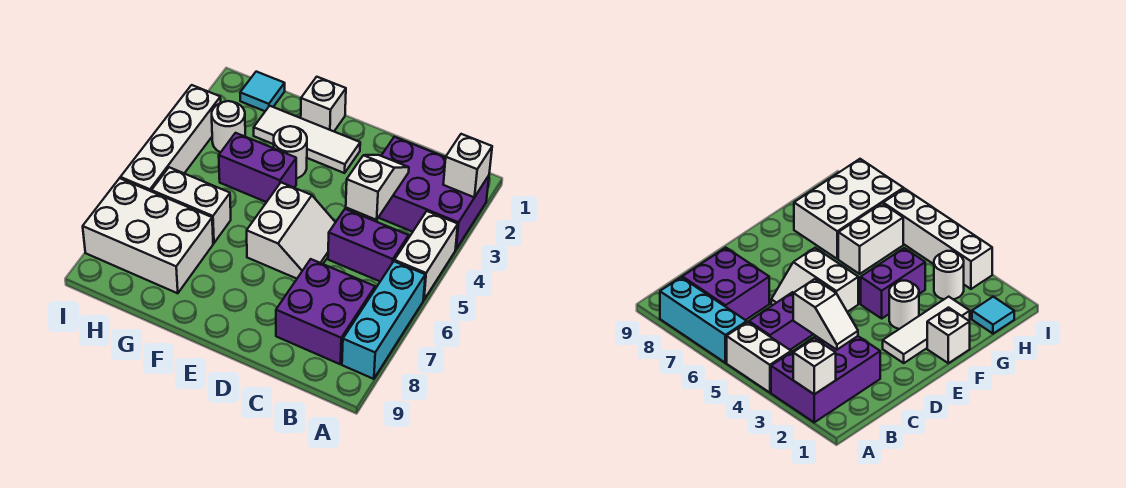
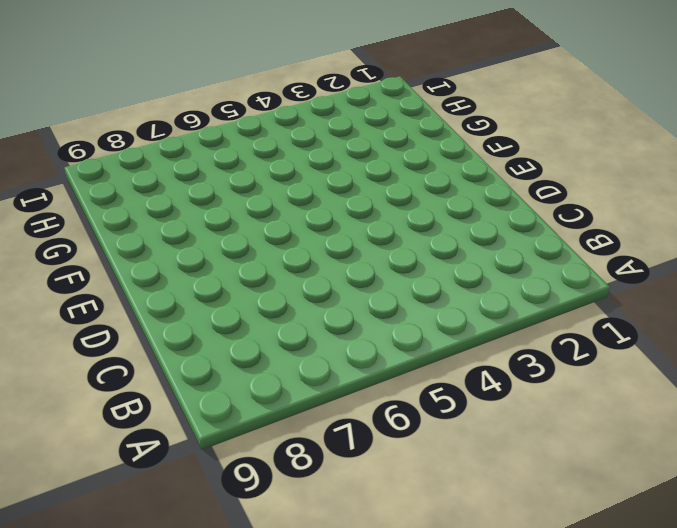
none -> purple brick A2:C3 level 1
none -> white brick A4:A5 level 1
none -> cyan brick A6:A8 level 1

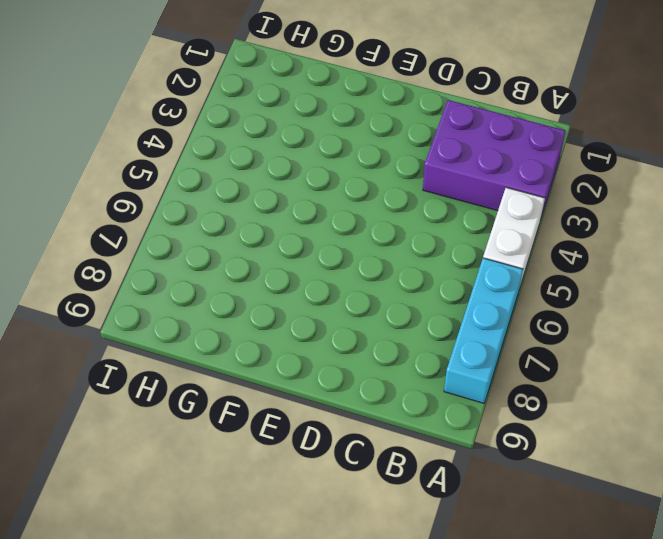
none -> purple brick B5:C5 level 1
none -> purple brick B7:C8 level 1
none -> white slope D5:E6 level 1 top E

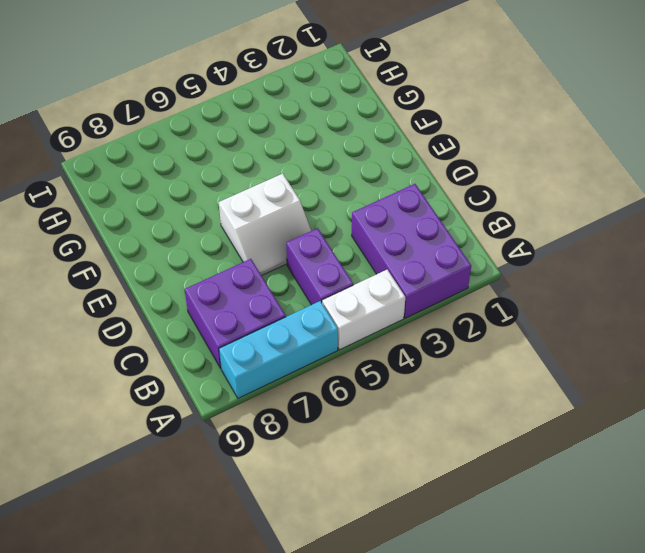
none -> white tile E2:G2 level 1
none -> white brick F1 level 1
none -> white round brick F3 level 1

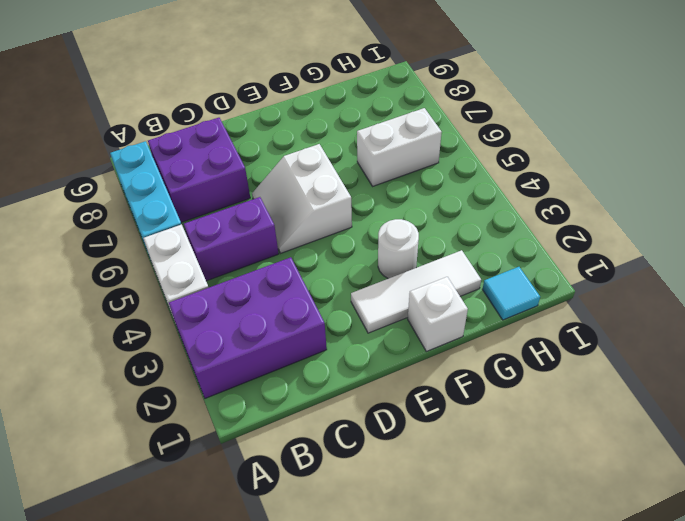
none -> purple brick F4:G4 level 1
none -> white brick G7:I8 level 1
none -> white round brick H3 level 1

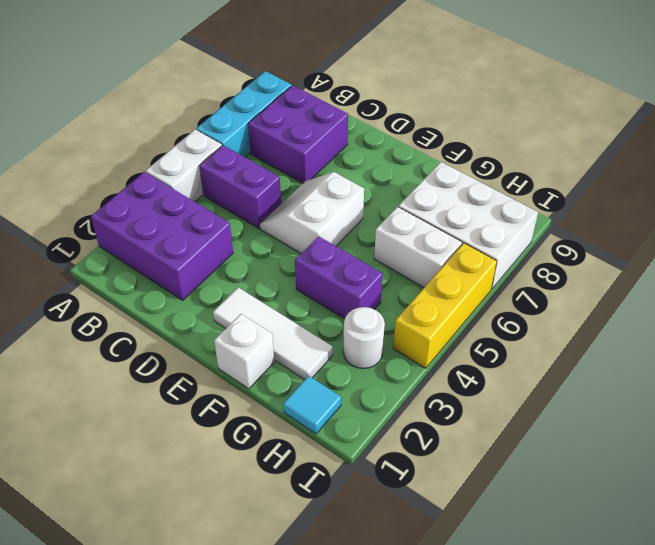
yellow brick I4:I6 level 1 -> white brick I3:I6 level 1
none -> white round brick F3 level 1
none -> white brick A2 level 2
none -> white slope C3:C4 level 2 top 4

